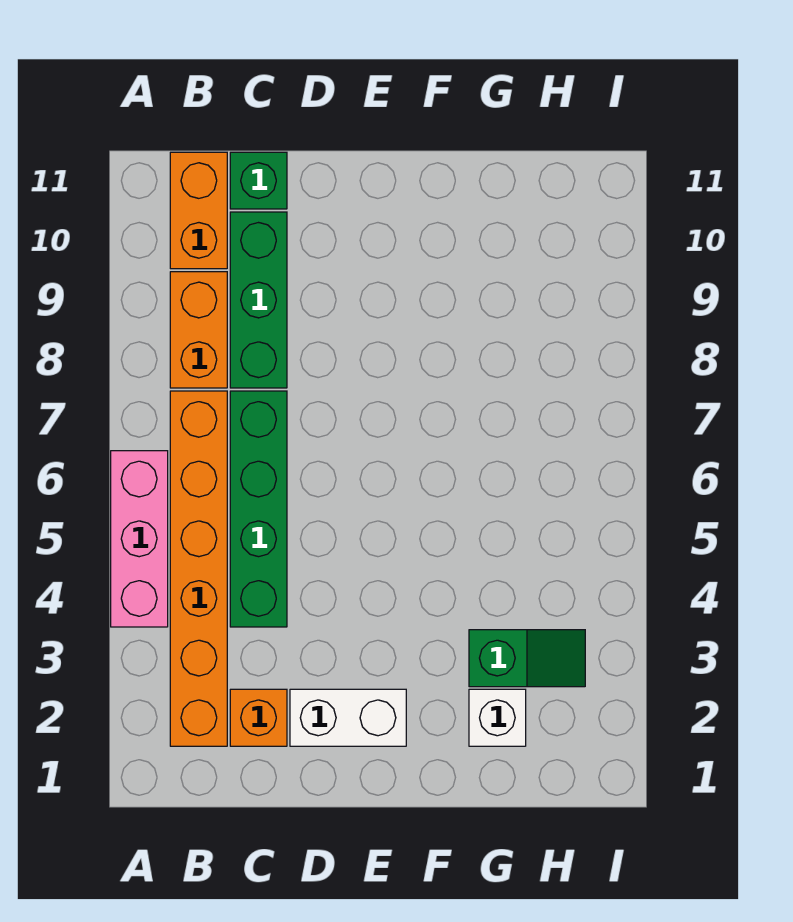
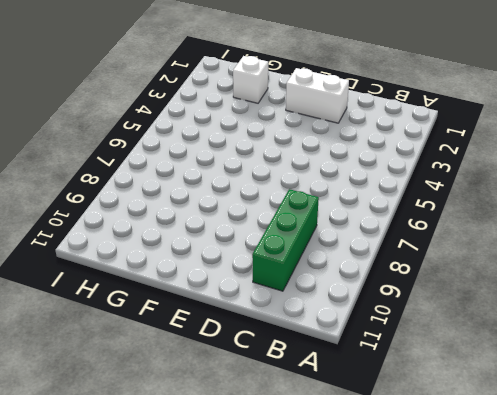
none -> pink brick A4:A6 level 1
none -> orange brick B2:B7 level 1

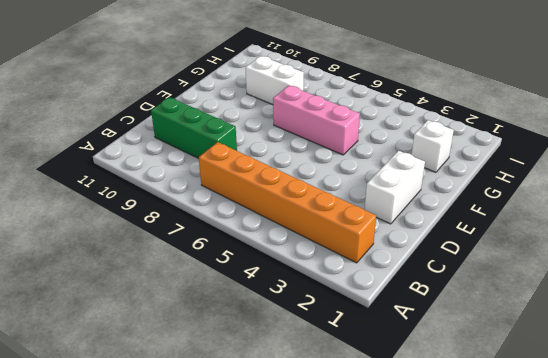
pink brick F5:F7 level 1 -> pink brick A4:A6 level 1
white brick G8:G9 level 1 -> none
none -> orange brick B8:B9 level 1
none -> orange brick B10:B11 level 1

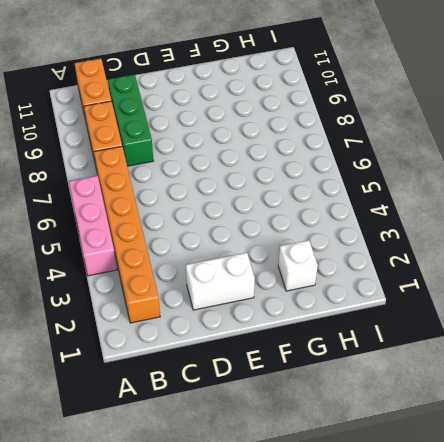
none -> orange brick C2 level 1
none -> green brick C4:C7 level 1

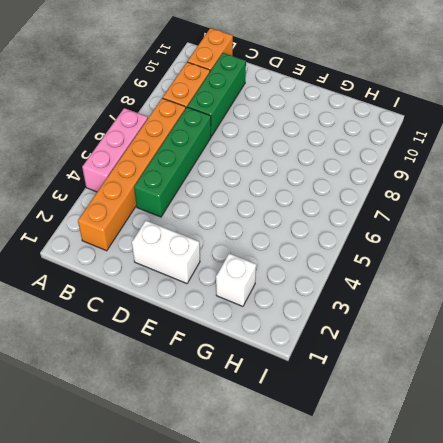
none -> orange brick C2 level 1
none -> green brick C11 level 1

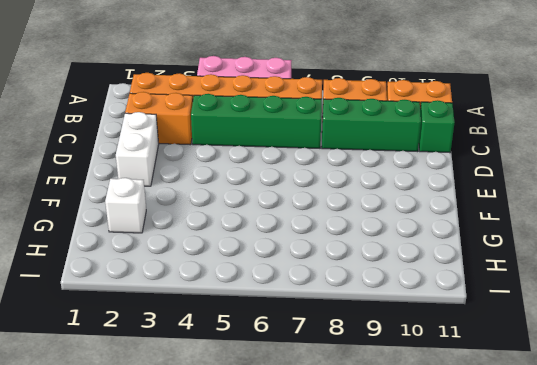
orange brick C2:C3 level 1 -> orange brick C2 level 1
none -> green slope G3:H3 level 1 top G

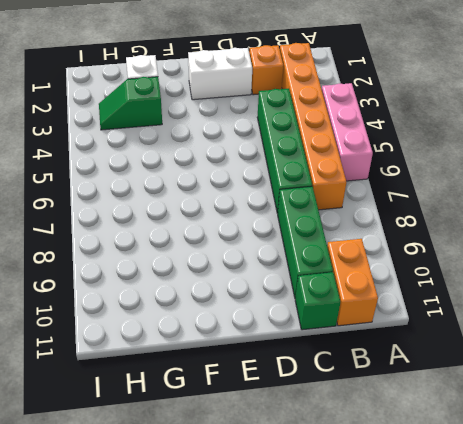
none -> orange brick B8:B9 level 1

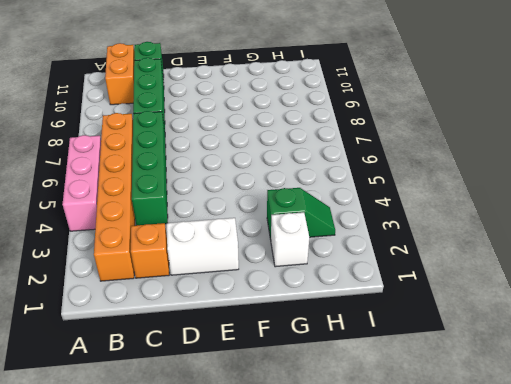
none -> orange brick B8:B9 level 1

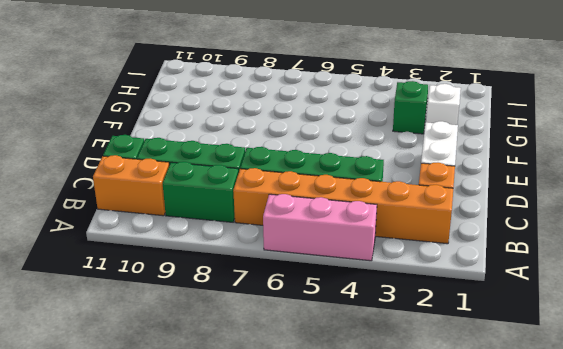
green brick B8:B9 level 1 -> orange brick B8:B9 level 1

